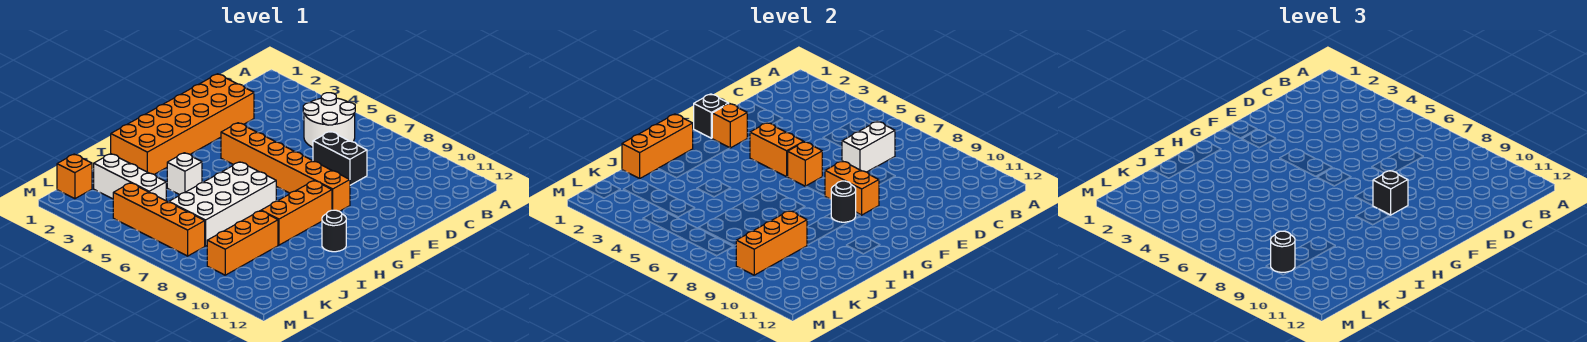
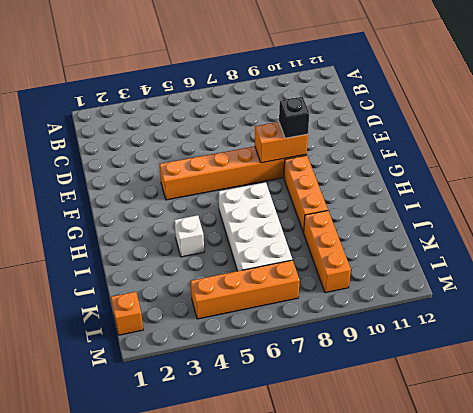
none -> white round brick B5:C6 level 1
none -> orange brick D1:I2 level 1
none -> black brick D7:D8 level 1

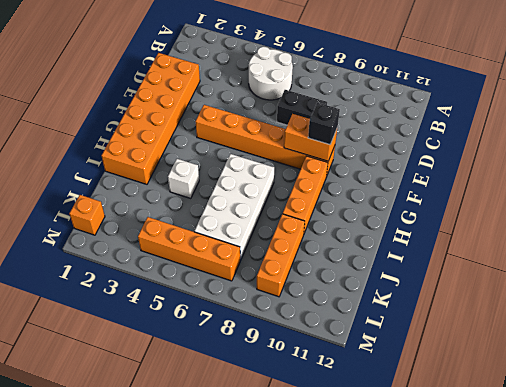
none -> black round brick H11 level 1
none -> white brick K2:K4 level 1
none -> white brick C7:D7 level 2

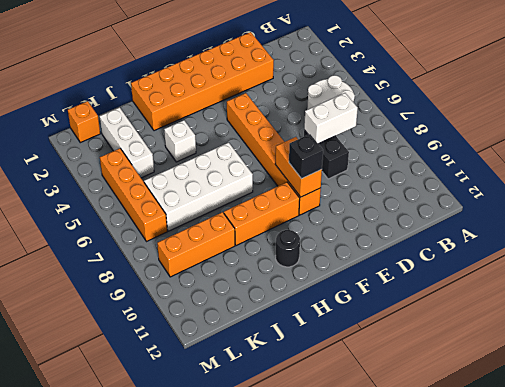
none -> black brick F1 level 2
none -> orange brick F2 level 2
none -> orange brick F4:F5 level 2

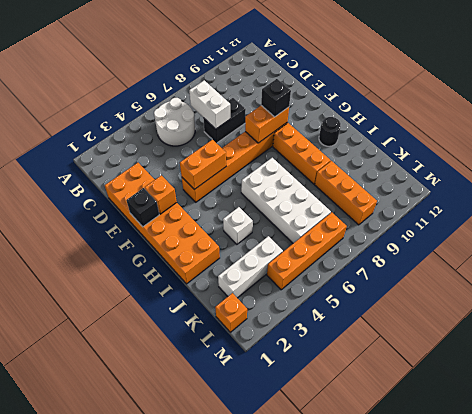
none -> orange brick F6 level 2
none -> black round brick G9 level 2
none -> orange brick H1:J1 level 2

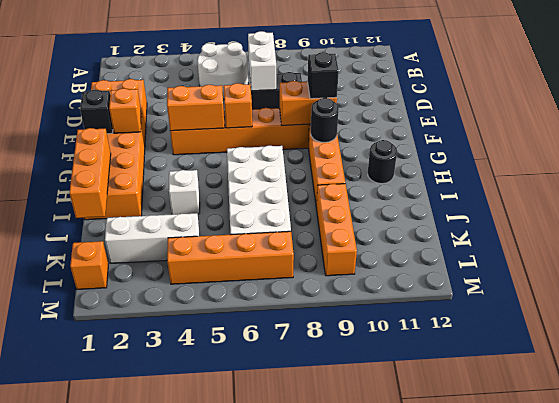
none -> orange brick J9:L9 level 2
none -> black round brick L9 level 3

